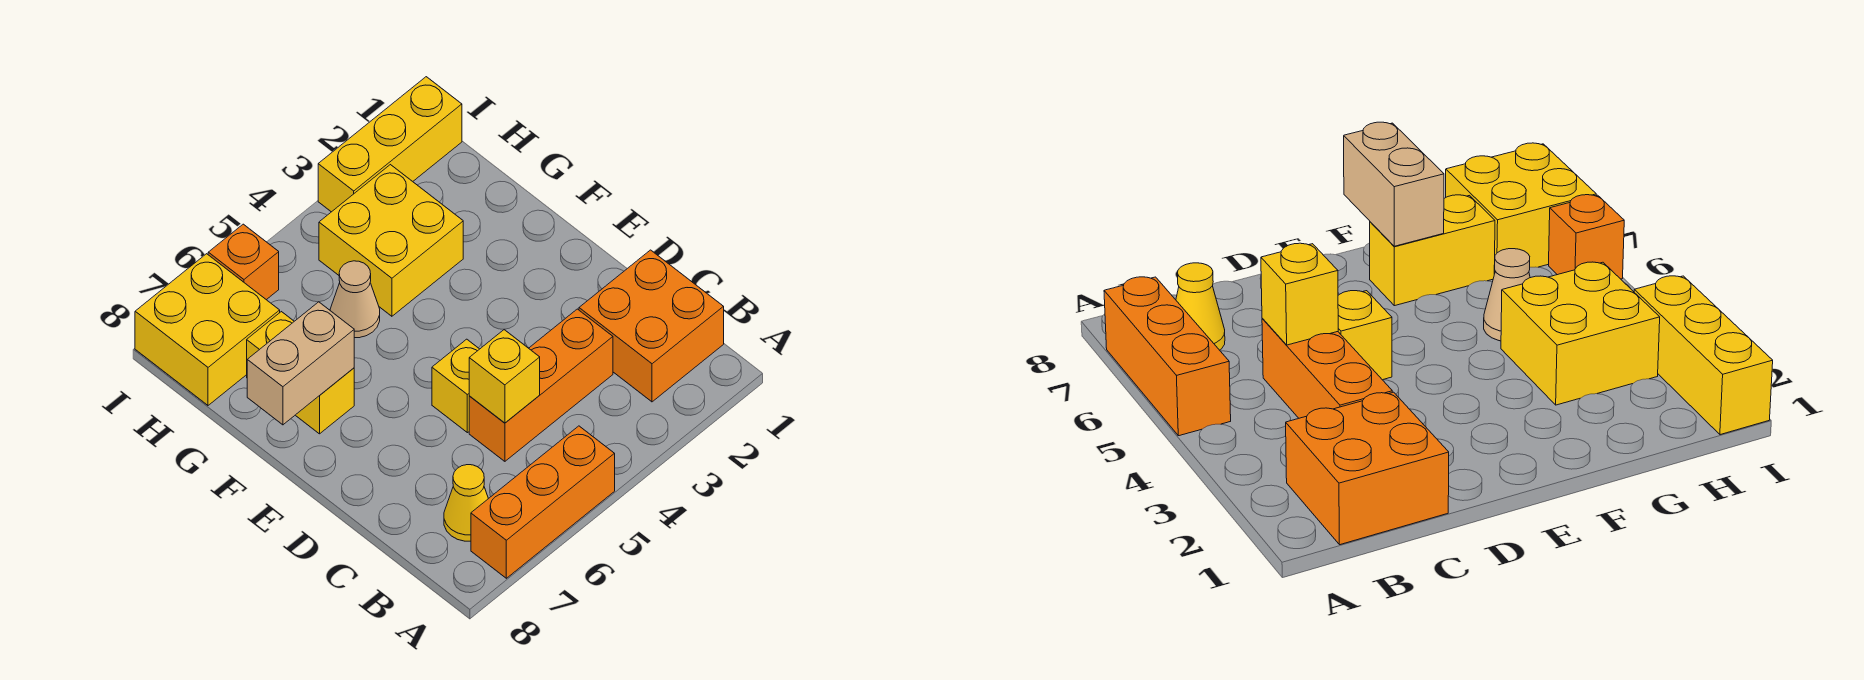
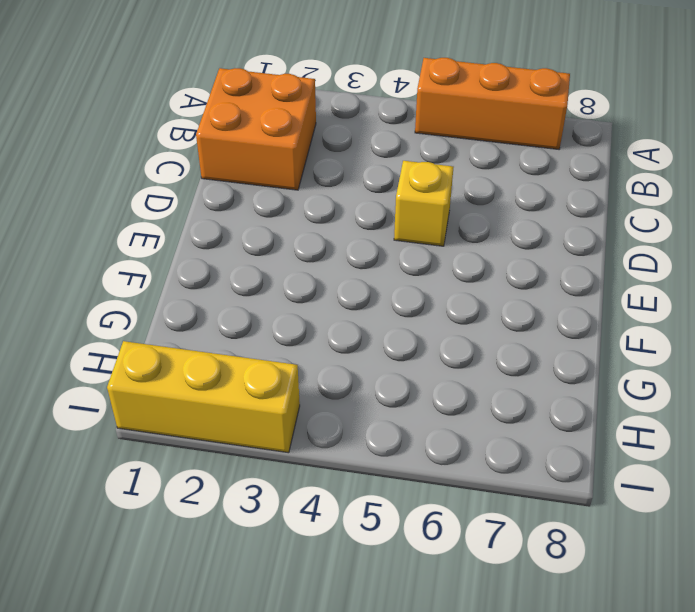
none -> yellow cone B7 level 1
none -> orange brick C3:C5 level 1
none -> yellow brick F7:G7 level 1

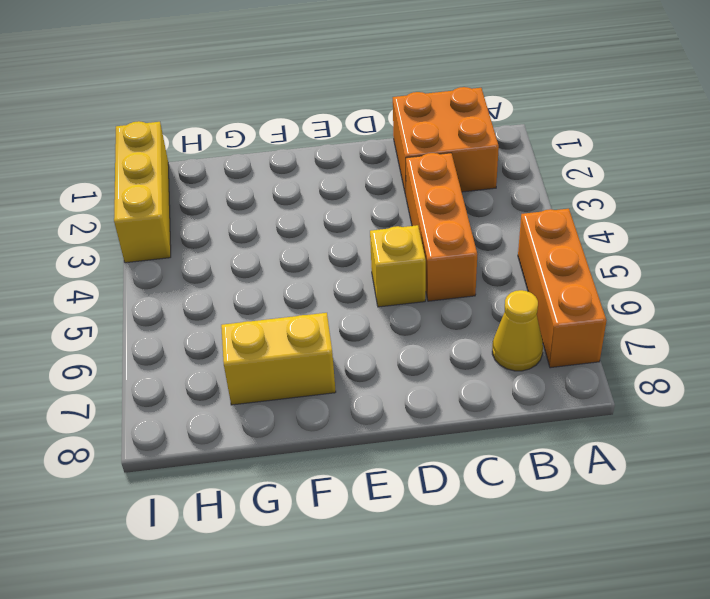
none -> yellow brick G3:H4 level 1
none -> tan cone G5 level 1
none -> yellow brick H7:I8 level 1

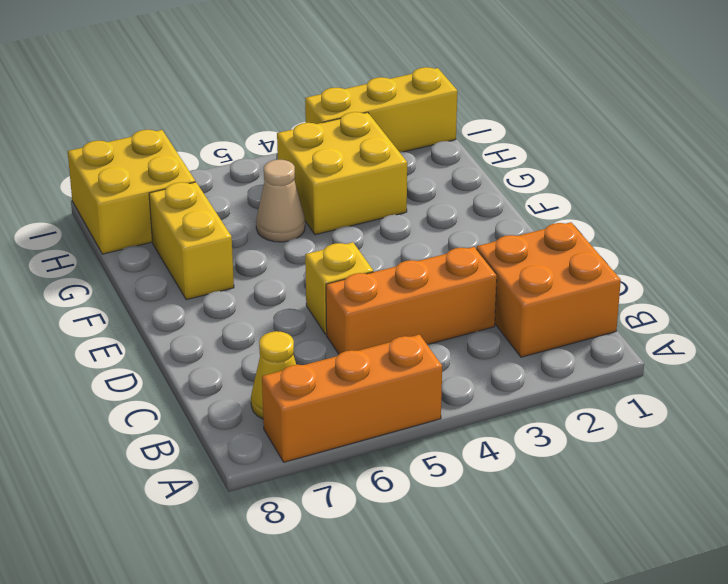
none -> orange brick I6 level 1
none -> yellow brick C5 level 2
none -> tan brick F7:F8 level 2

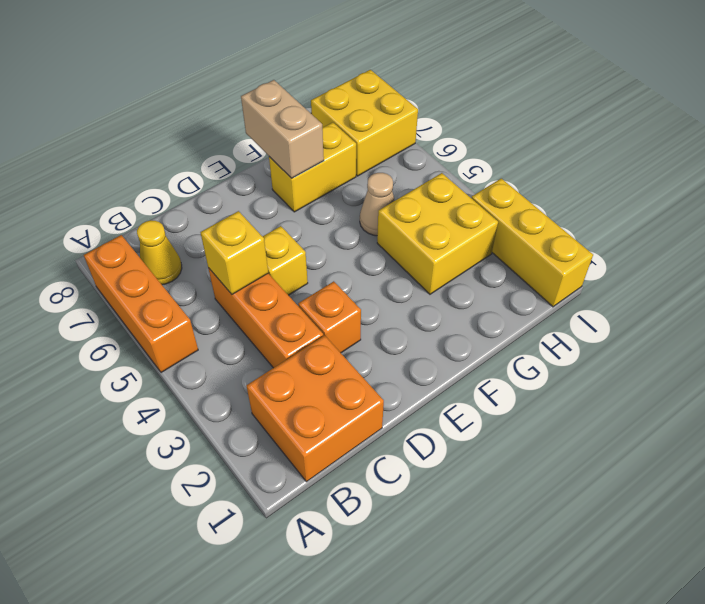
orange brick D3 level 1 -> orange brick I6 level 1

